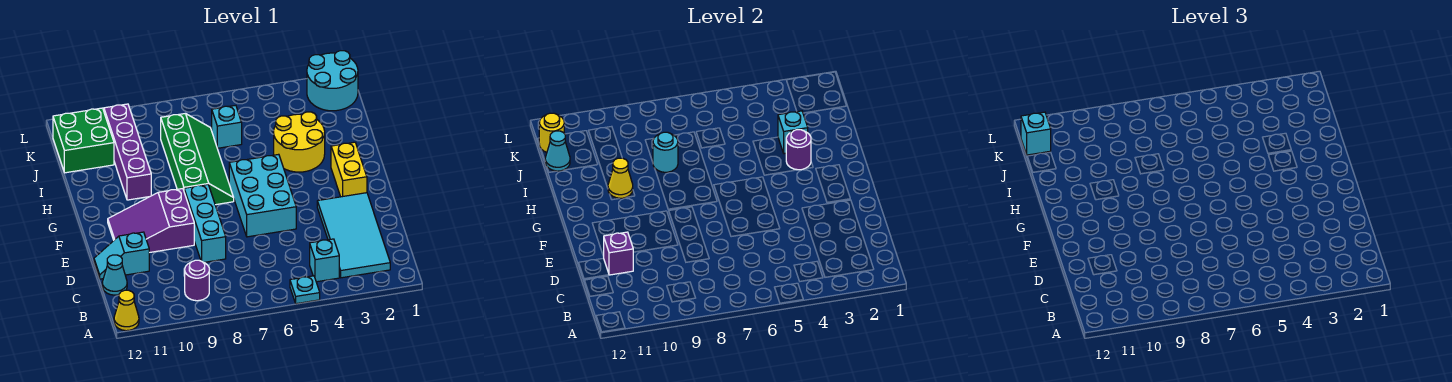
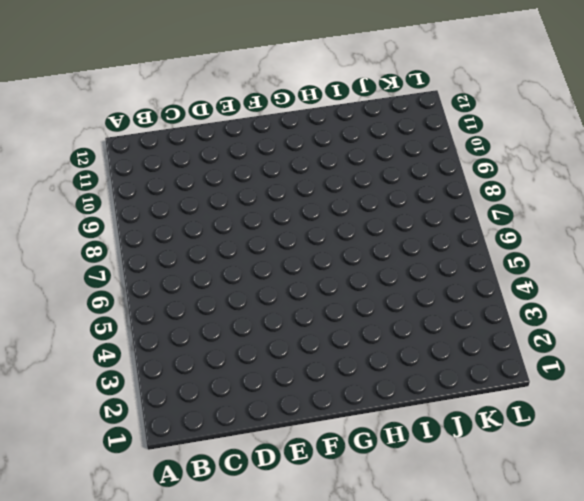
none -> cyan plate A5 level 1
none -> yellow cone A12 level 1
none -> cyan tile B2:E3 level 1

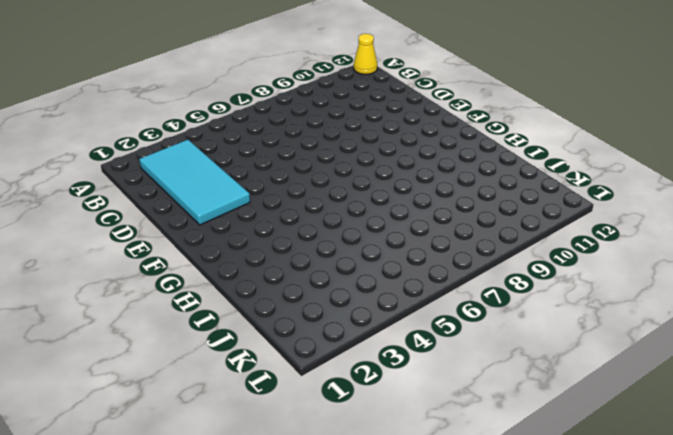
none -> cyan plate A5 level 1
none -> cyan brick B4 level 1
none -> purple round brick B9 level 1

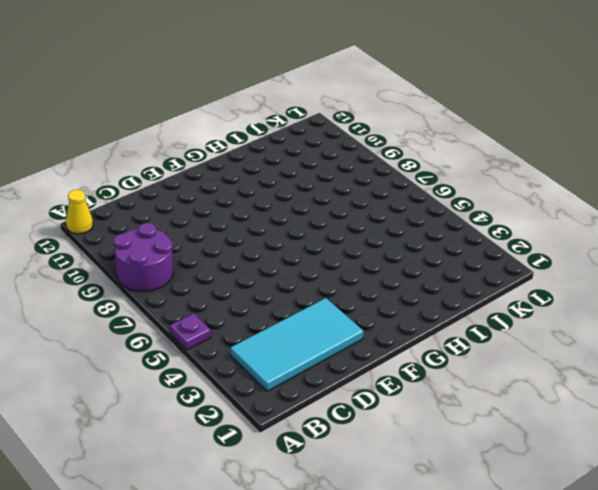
purple plate A5 level 1 -> cyan plate A5 level 1
purple round brick A8:B9 level 1 -> purple round brick B9 level 1
none -> cyan brick B4 level 1
none -> cyan cone C12 level 1
none -> cyan brick D8:F8 level 1

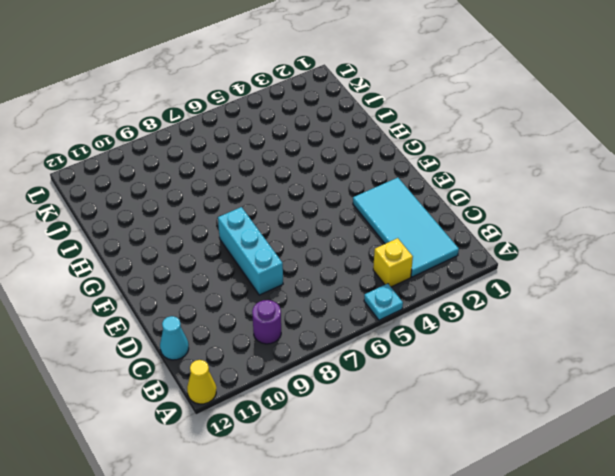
yellow brick B4 level 1 -> cyan brick B4 level 1
none -> cyan slope D11:D12 level 1 top 11
none -> cyan brick E5:G6 level 1
none -> purple slope E9:F11 level 1 top 9

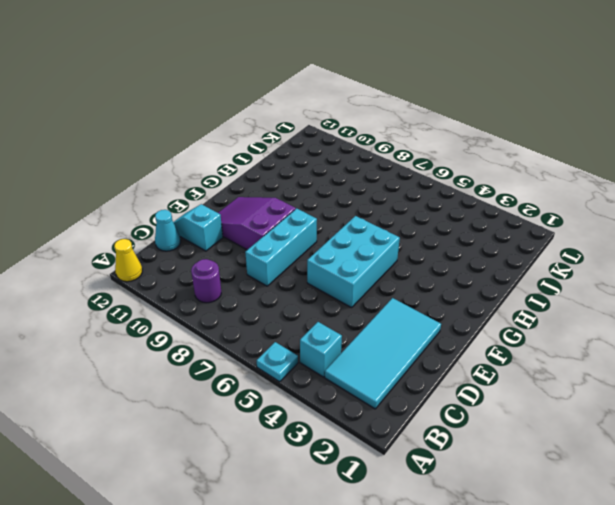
none -> yellow brick F2:G2 level 1
none -> green slope G7:J8 level 1 top 8
none -> yellow round brick H3:I4 level 1

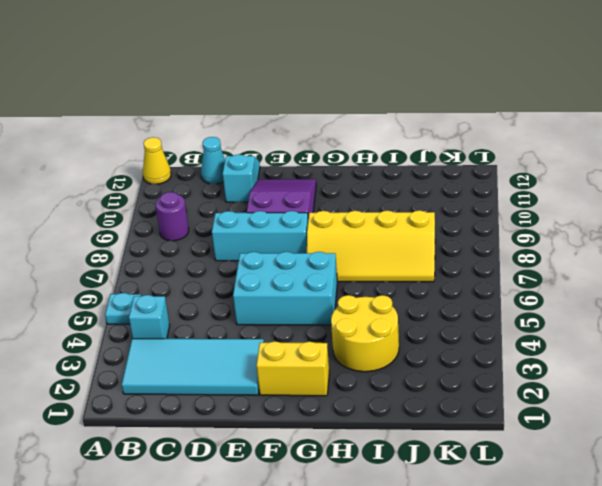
yellow slope G7:J8 level 1 top 8 -> green slope G7:J8 level 1 top 8
none -> purple brick H10:K10 level 1
none -> cyan brick J6 level 1
none -> green brick J11:K12 level 1

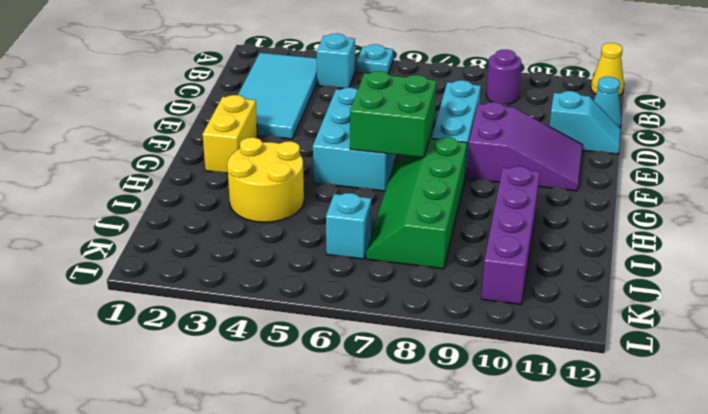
green brick F6:G7 level 2 -> green brick J11:K12 level 1
none -> cyan round brick K1:L2 level 1
none -> purple brick D11 level 2
none -> purple round brick H3 level 2

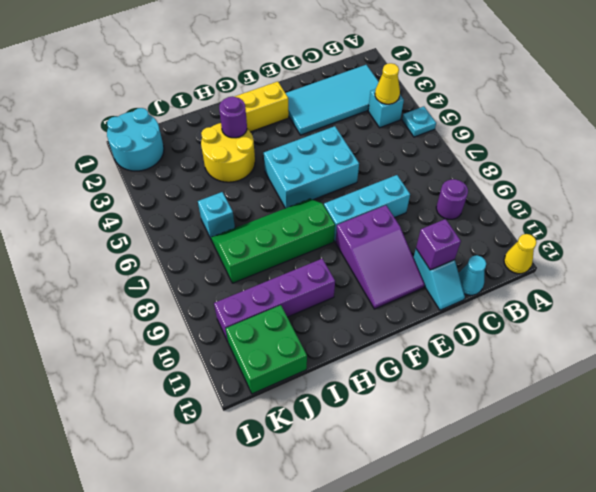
yellow cone B4 level 2 -> yellow cone H10 level 2
none -> cyan brick I3 level 2
none -> cyan round brick I8 level 2
none -> cyan cone J12 level 2

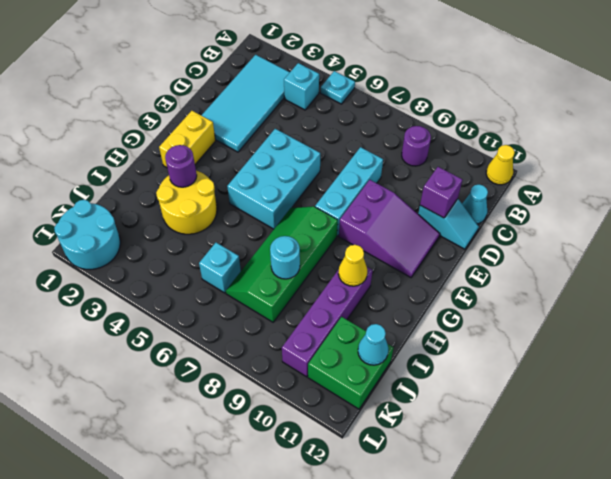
none -> cyan brick I3 level 2
none -> yellow round brick K12 level 2
none -> cyan brick K12 level 3

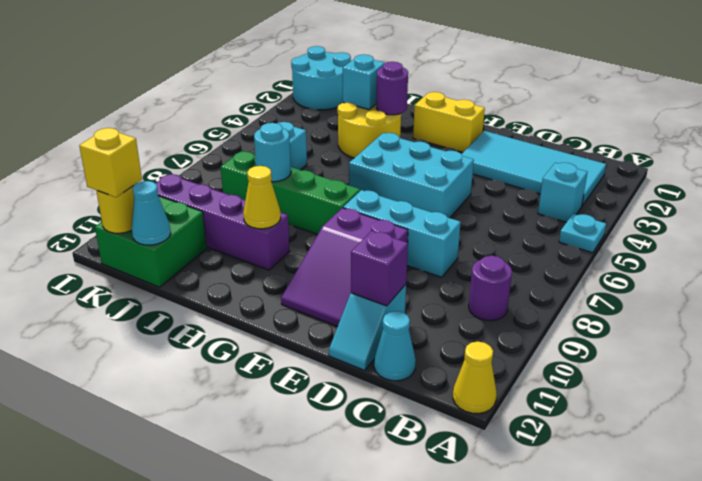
yellow brick K12 level 3 -> cyan brick K12 level 3

